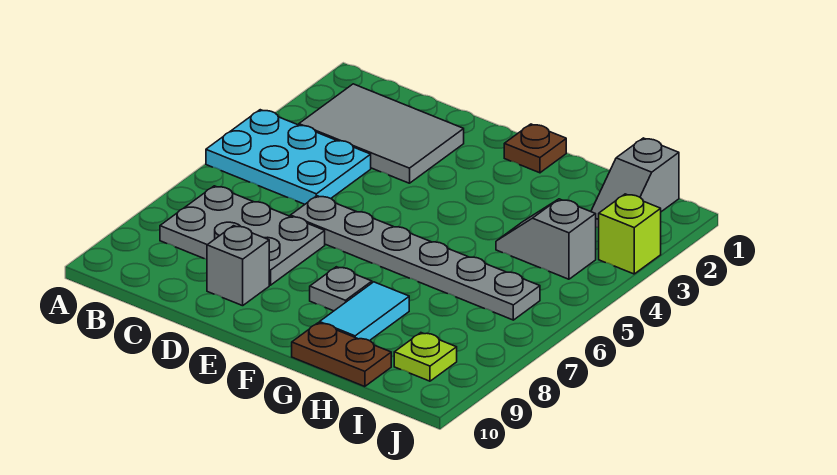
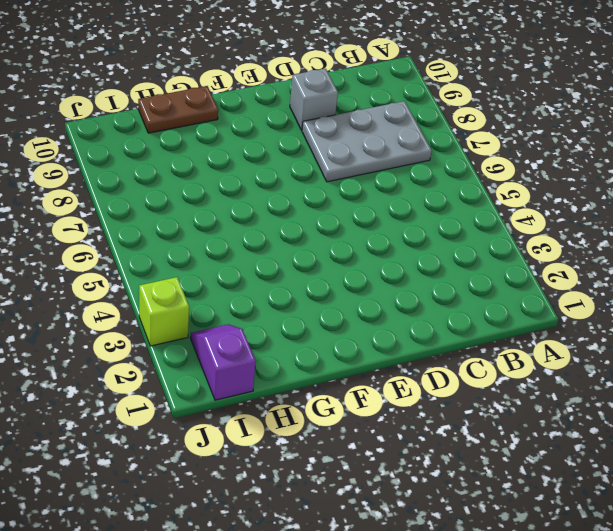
purple slope I1:I2 level 1 top 1 -> grey slope I1:I2 level 1 top 1
none -> cyan plate A4:C5 level 1
none -> grey tile B2:D3 level 1
none -> grey plate D6:I6 level 1

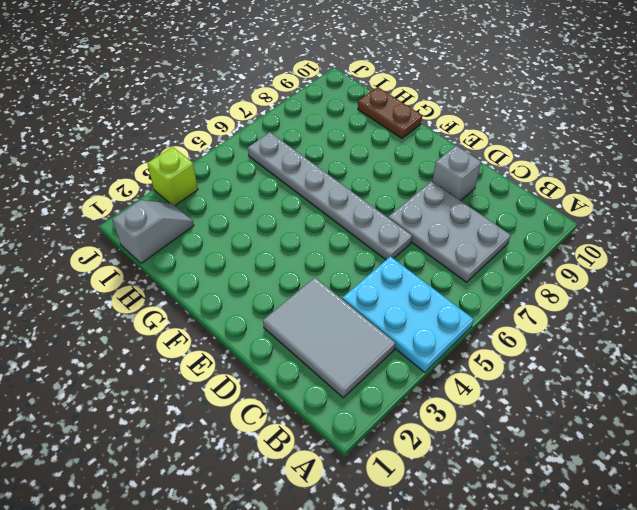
none -> brown plate F1 level 1
none -> grey plate F8 level 1
none -> cyan tile G8:G9 level 1

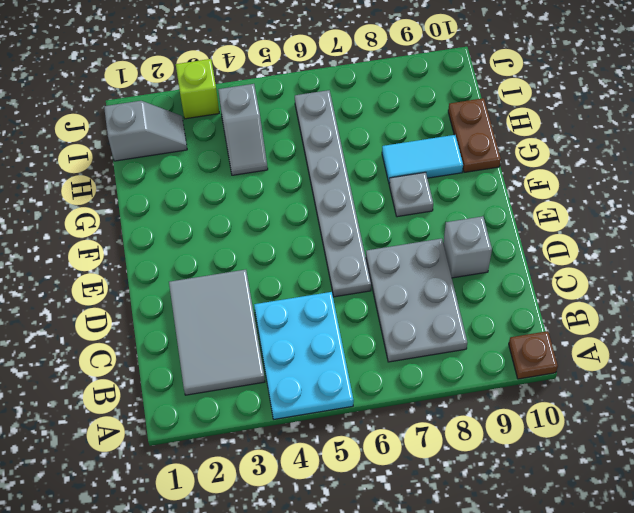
brown plate A10 level 1 -> brown plate F1 level 1
none -> lime plate I9 level 1

